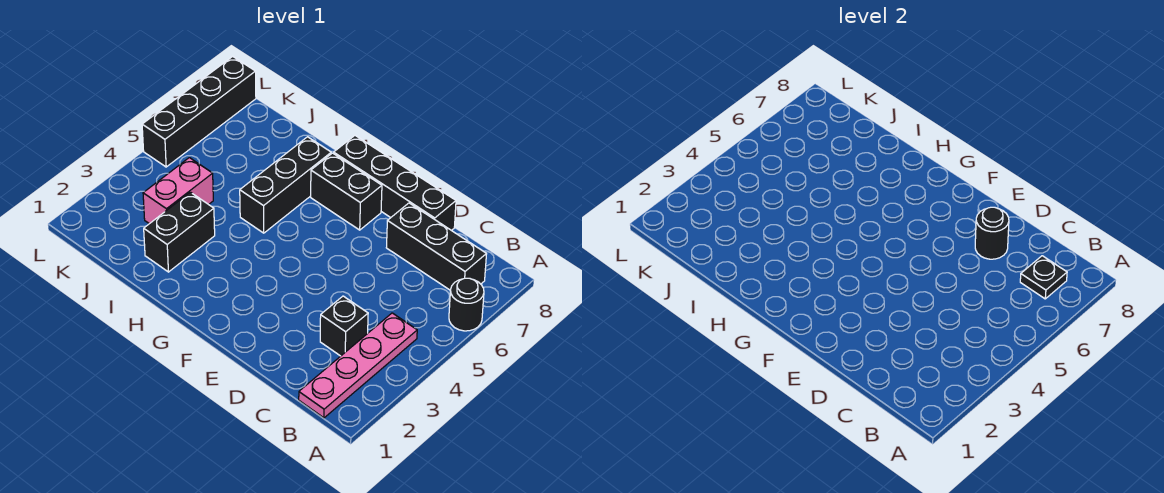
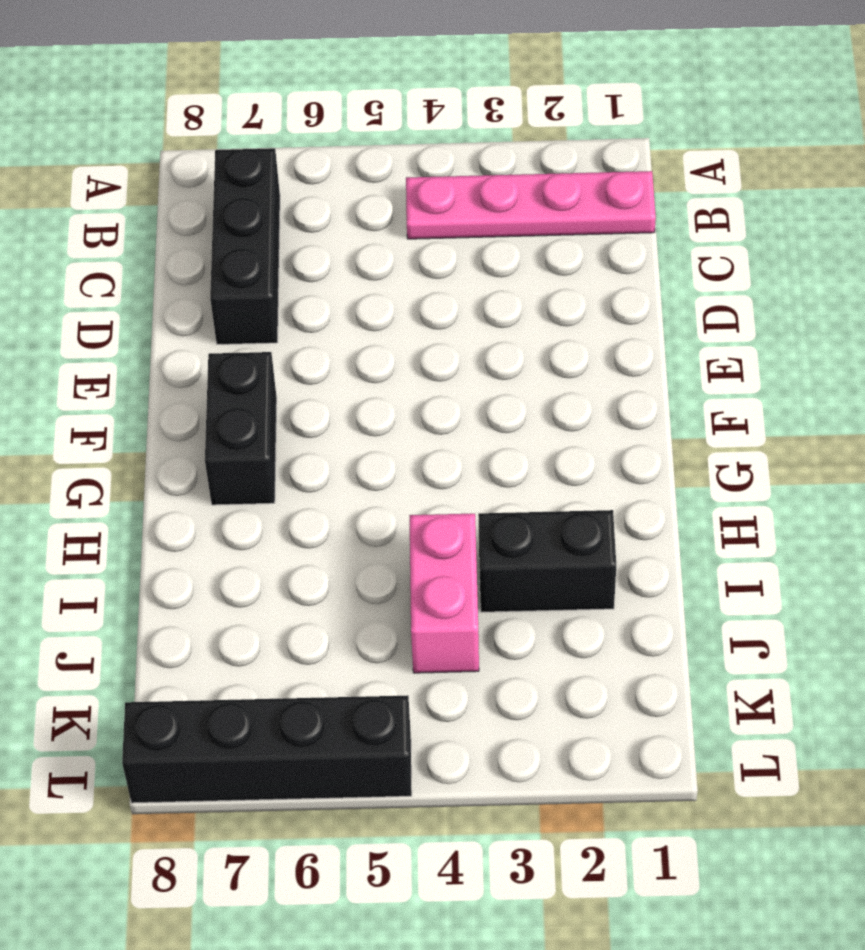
pink brick I4:J4 level 1 -> pink brick J3:J4 level 1
none -> black round brick A6 level 1
none -> black brick C3 level 1
none -> black brick D8:G8 level 1

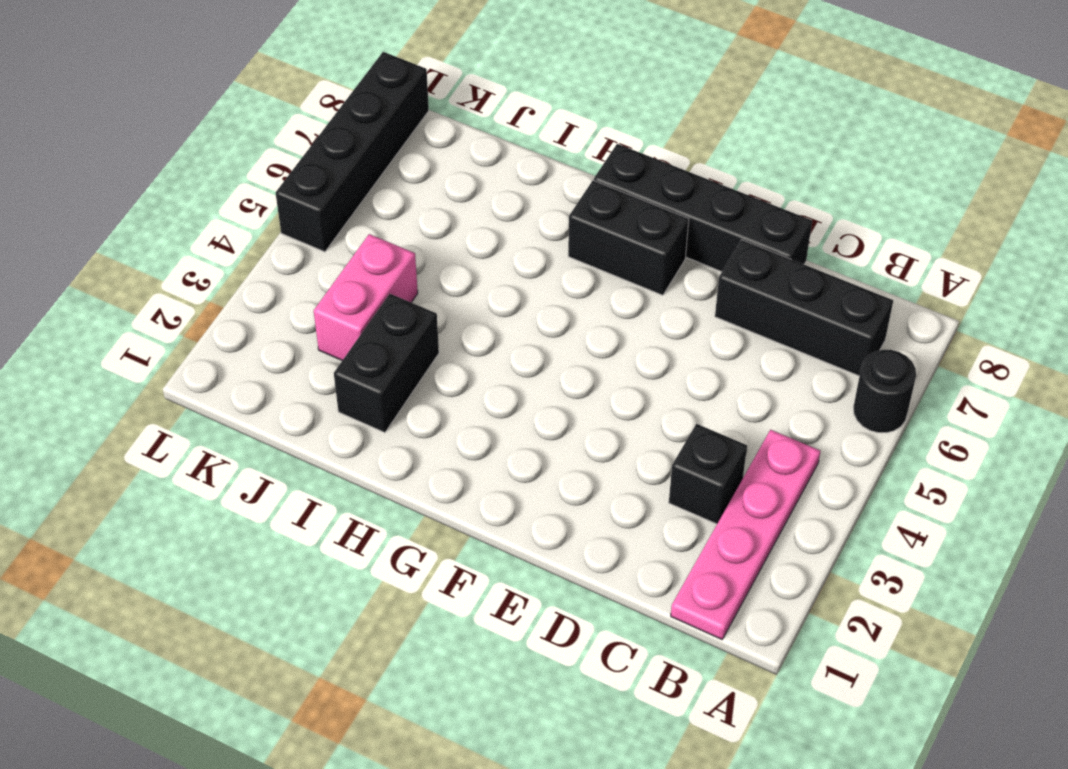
none -> black brick H5:H7 level 1
none -> black plate B7 level 2
none -> black round brick D7 level 2

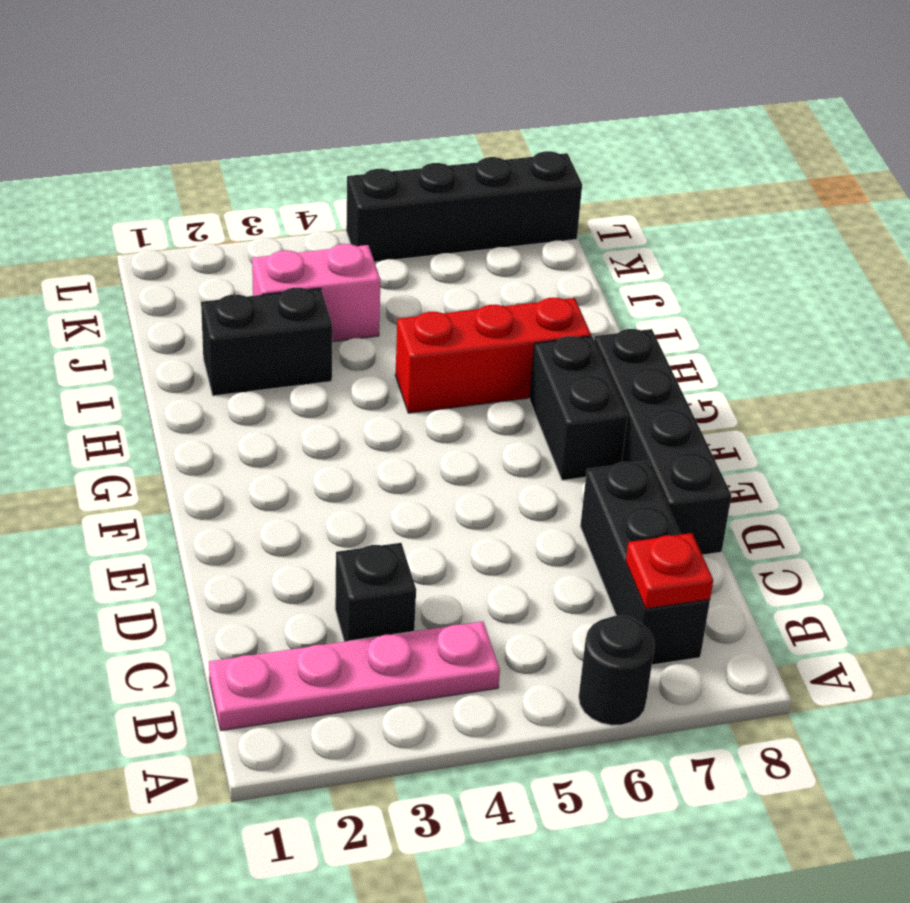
red plate B7 level 2 -> black plate B7 level 2
red brick H5:H7 level 1 -> black brick H5:H7 level 1
none -> black round brick D7 level 2

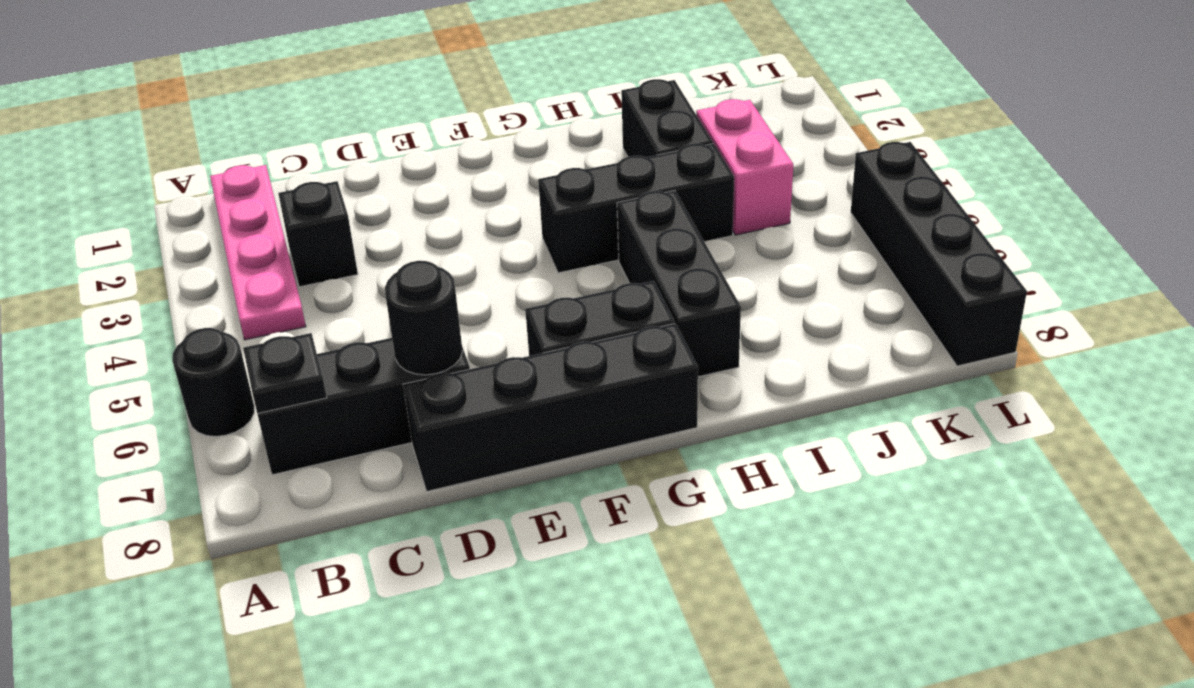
black brick G4:I4 level 1 -> none

